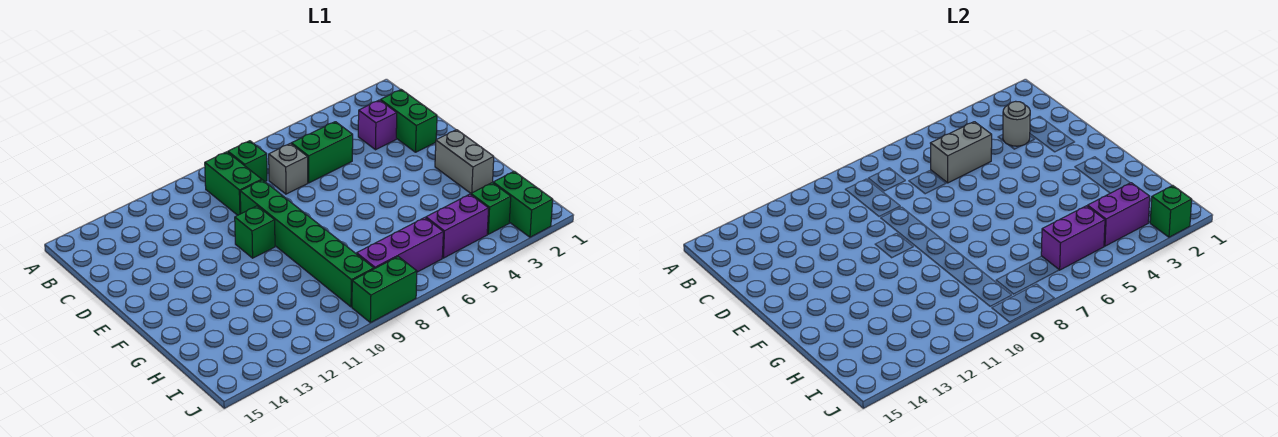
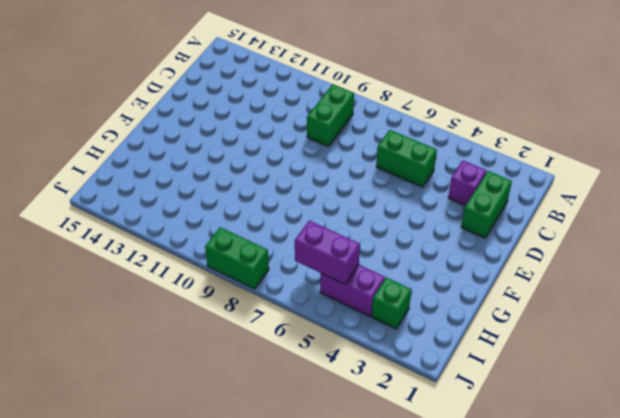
none -> green brick B8 level 1
none -> grey brick C7 level 1
none -> green brick D9:I9 level 1

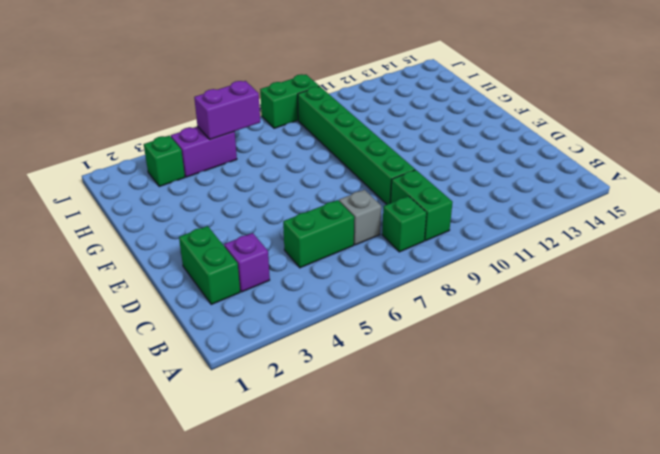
none -> green brick E10 level 1
none -> grey brick F2:G2 level 1
none -> green brick I2:J2 level 1

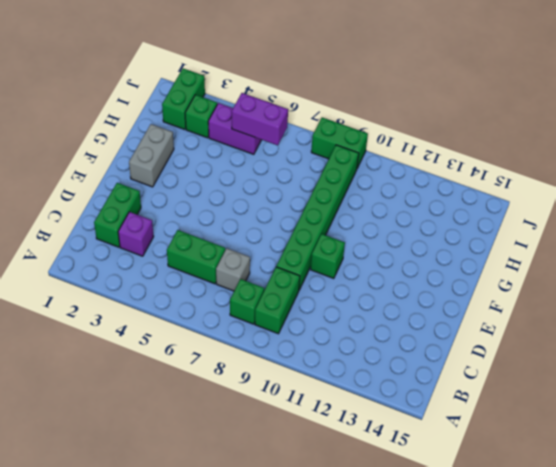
none -> purple brick I6:I8 level 1
none -> grey round brick C3 level 2
none -> grey brick C5:C6 level 2

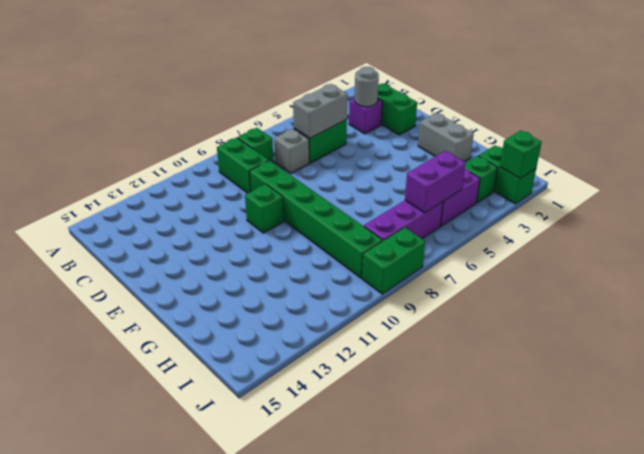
none -> purple brick I3:I4 level 2

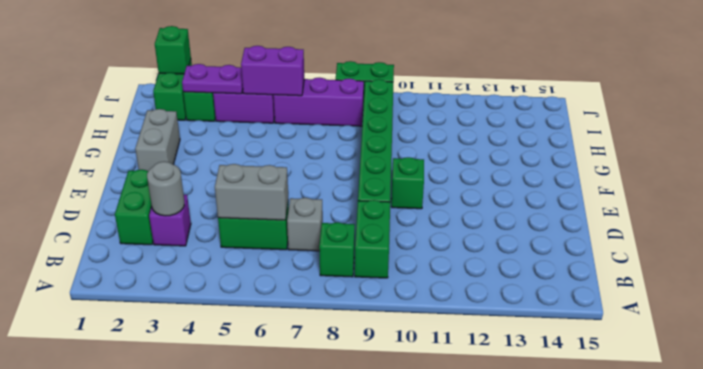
purple plate I3:I4 level 2 -> purple brick I3:I4 level 2

